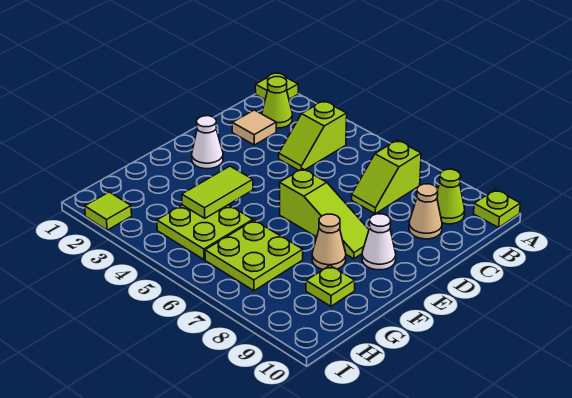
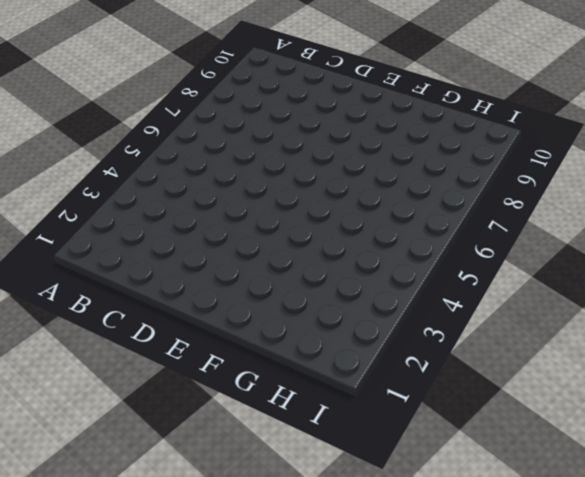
none -> lime plate A1 level 1
none -> lime plate A10 level 1
none -> lime cone B2 level 1

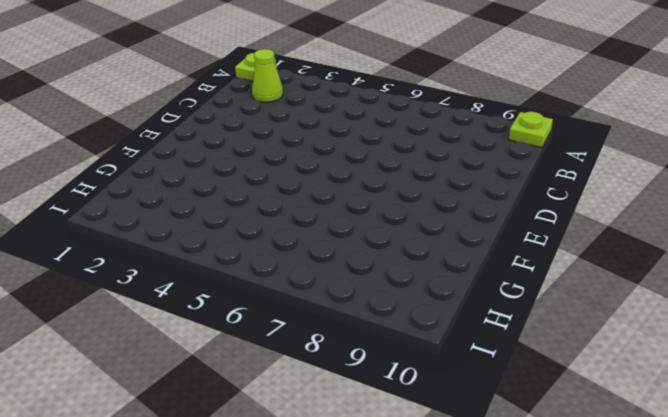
none -> lime slope B4:C4 level 1 top B
none -> lime slope B7:C7 level 1 top B
none -> lime cone B9 level 1

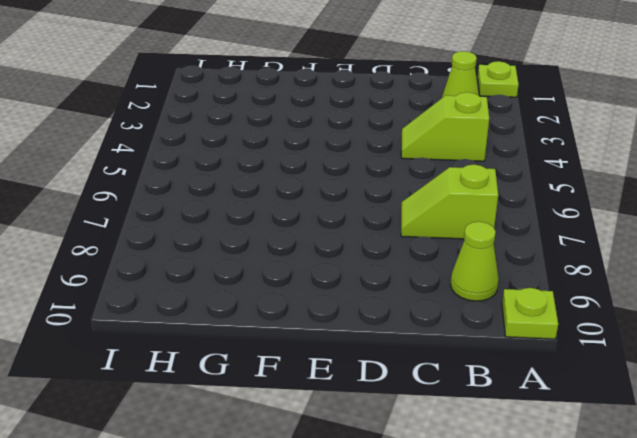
none -> tan tile C2 level 1
none -> tan cone C9 level 1
none -> white cone E2 level 1

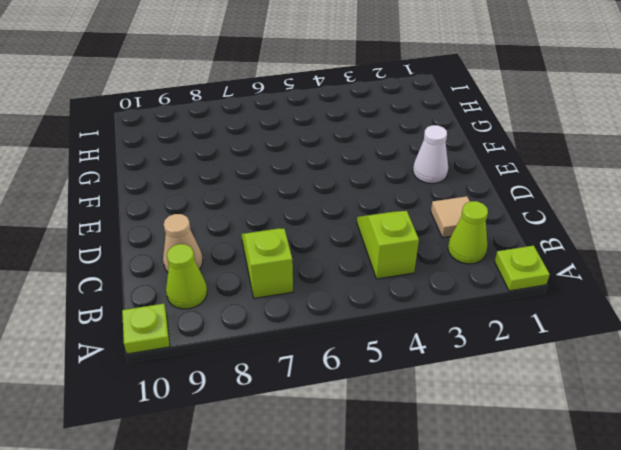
none -> lime slope E6:E8 level 1 top 6
none -> white cone E9 level 1
none -> tan cone F8 level 1

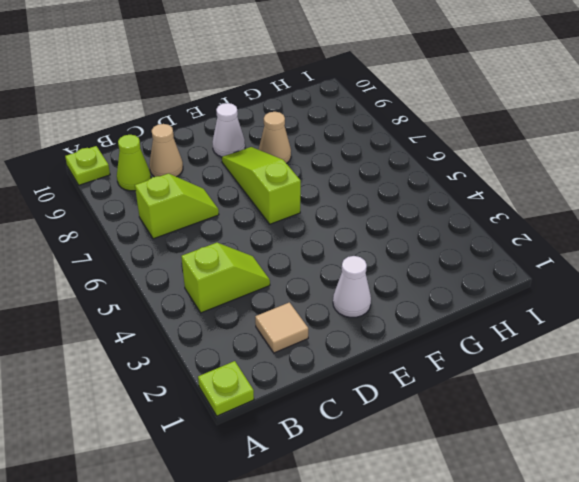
none -> lime cone B2 level 1
none -> lime plate G4:H5 level 1
none -> lime plate G6:H7 level 1

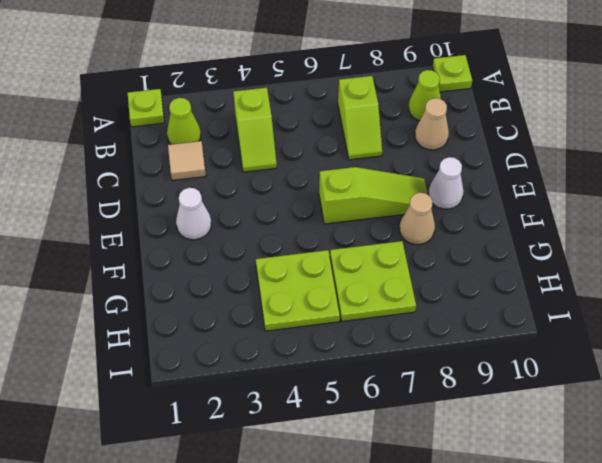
none -> lime plate G9 level 1
none -> lime tile I2 level 1
none -> lime tile F4:G4 level 2

